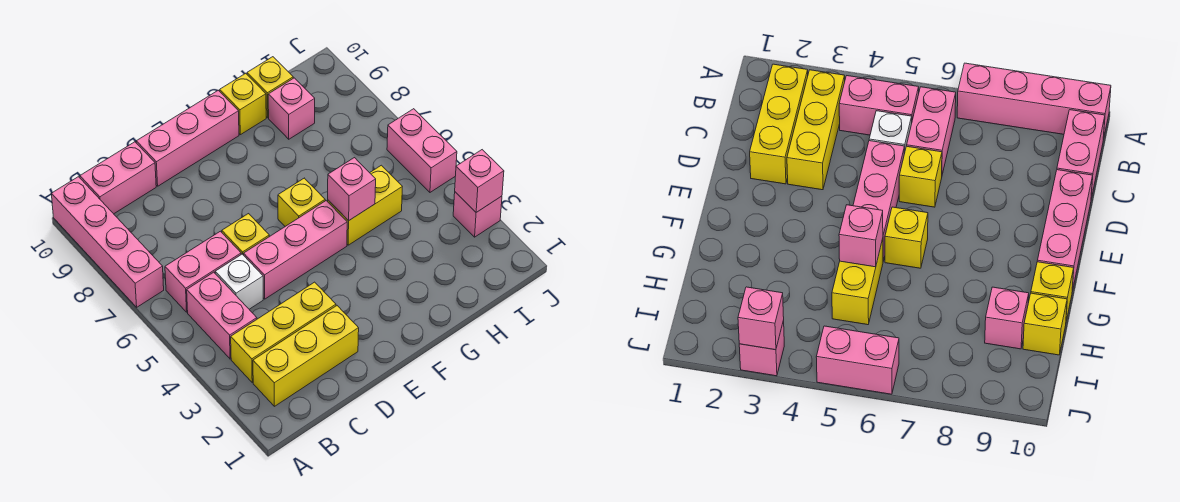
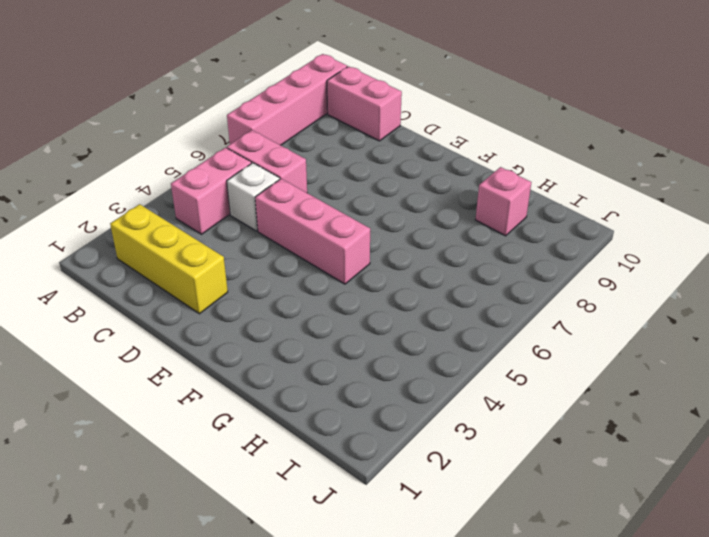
none -> yellow brick B3:D3 level 1
none -> yellow brick D6 level 1
none -> pink brick D10:F10 level 1

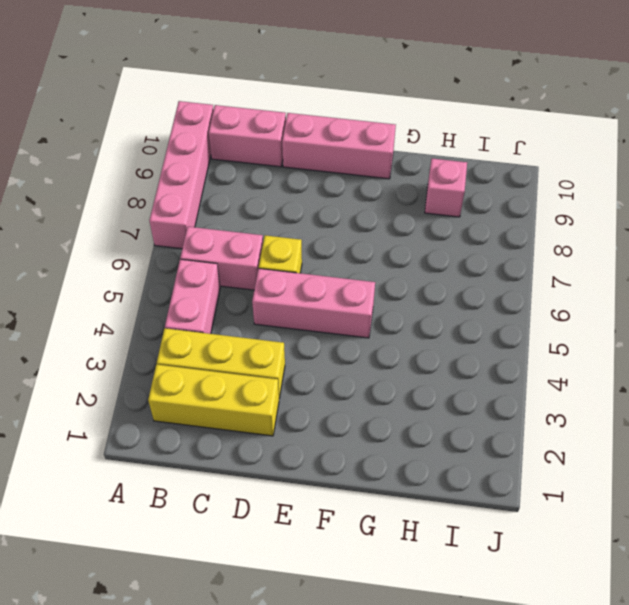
none -> white brick C5 level 1
none -> yellow brick F6 level 1
none -> yellow brick G5:H5 level 1

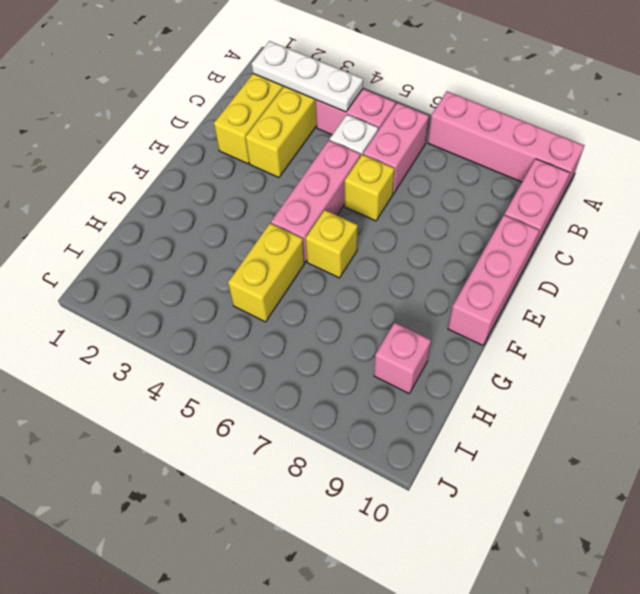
white plate B2:B4 level 2 -> none
none -> yellow brick G10 level 1
none -> yellow brick H10 level 1
none -> pink brick J3 level 1

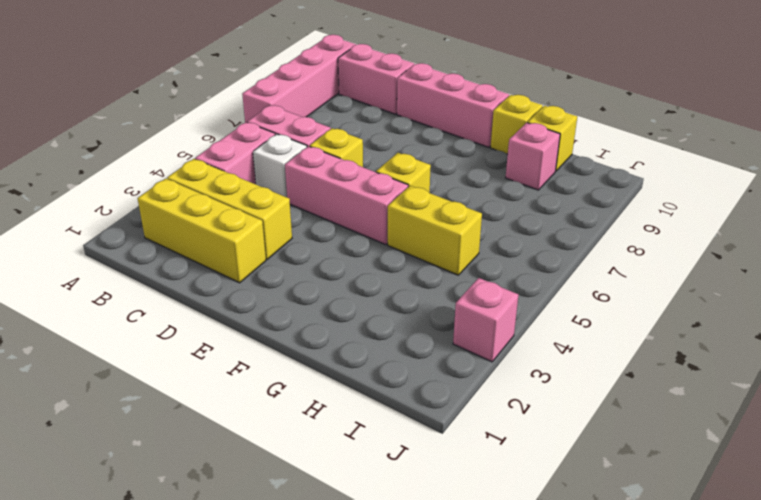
none -> pink brick J5:J6 level 1
none -> pink brick G5 level 2
none -> pink brick J3 level 2

